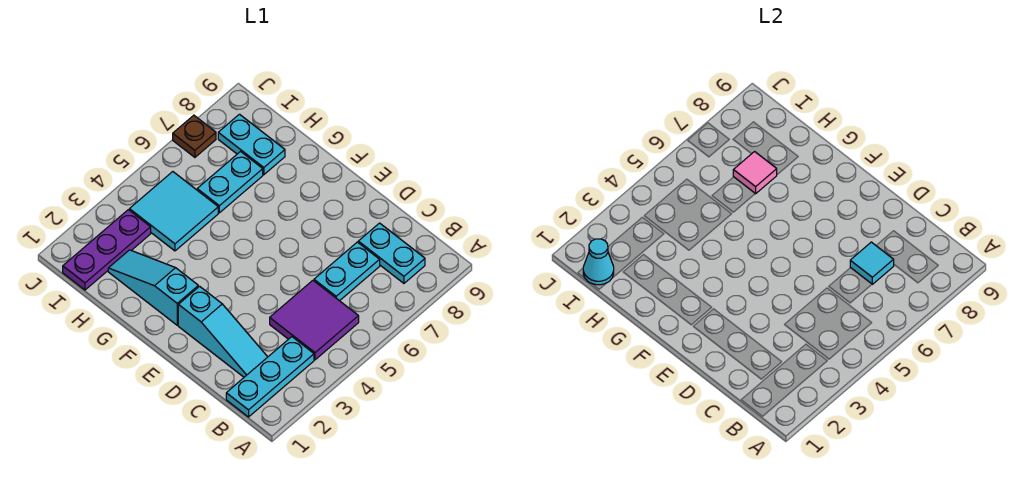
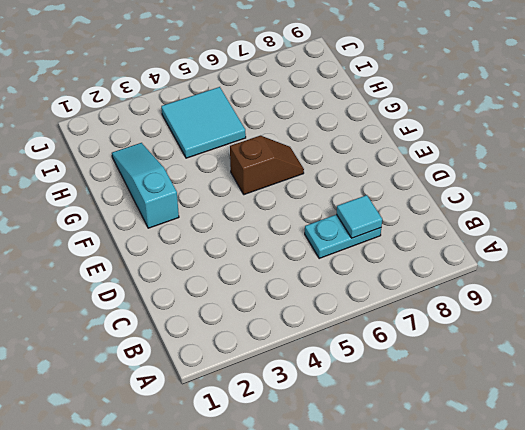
brown slope F5:F6 level 1 top 5 -> none
none -> cyan plate B1:B3 level 1
none -> purple tile B4:C5 level 1
none -> cyan plate B8:C8 level 1

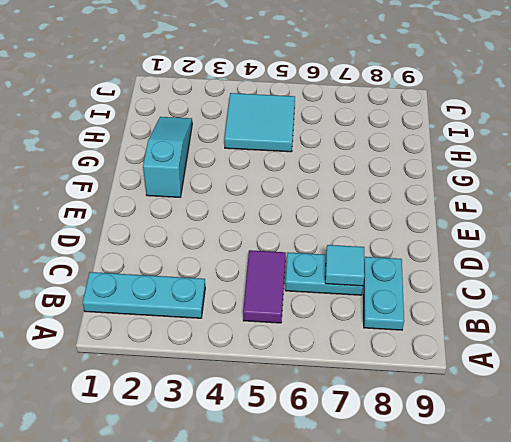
purple tile B5:C5 level 1 -> purple tile B4:C5 level 1
none -> cyan slope C2:E2 level 1 top E
none -> cyan plate H6:H7 level 1
none -> cyan plate H8:I8 level 1

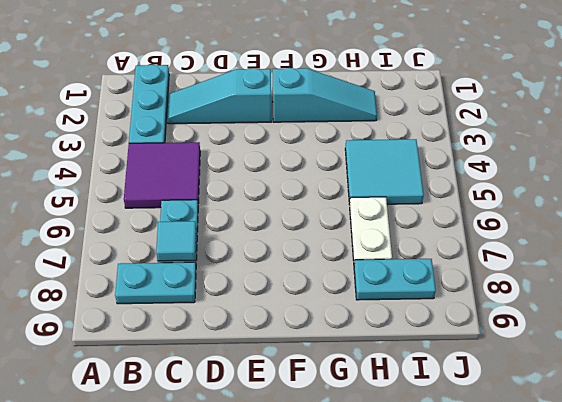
white plate H6:H7 level 1 -> cyan plate H6:H7 level 1
none -> purple plate I1:I3 level 1
none -> brown plate J7 level 1
none -> pink tile H7 level 2

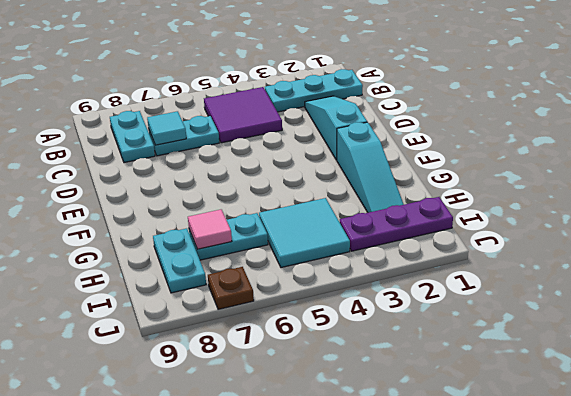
none -> cyan cone I1 level 2

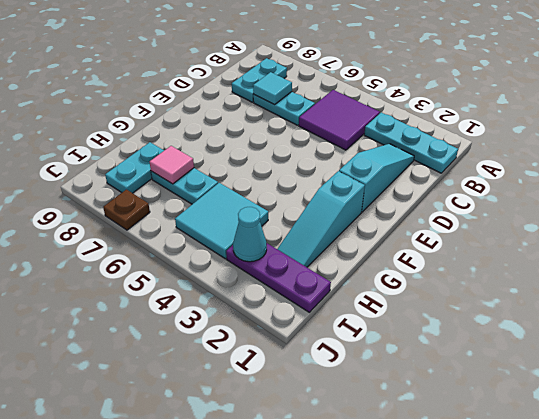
cyan cone I3 level 2 -> cyan cone I1 level 2

